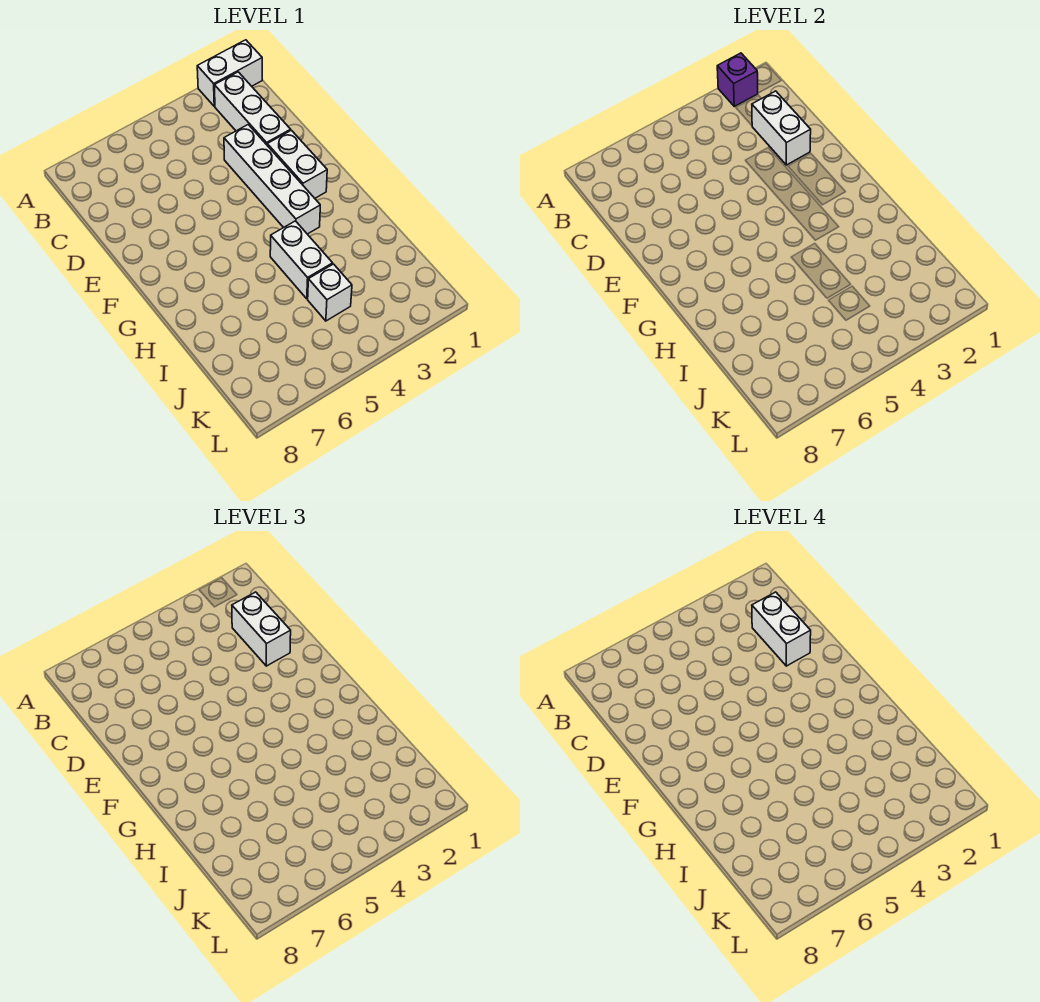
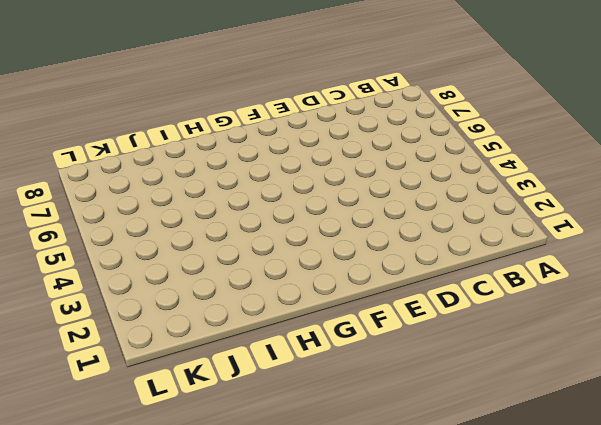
none -> white brick A1:A2 level 1
none -> white brick B2:D2 level 1

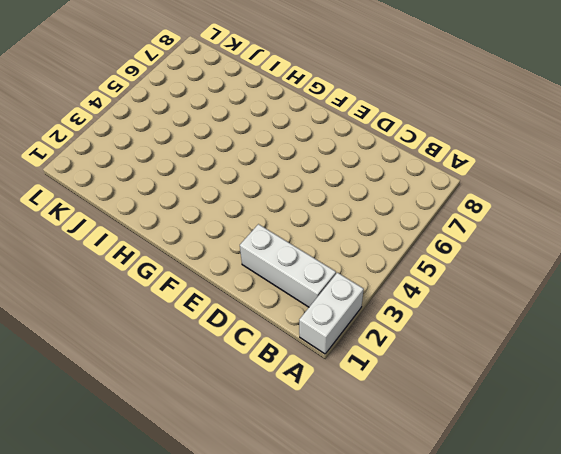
none -> white brick D3:G3 level 1
none -> white brick E2:F2 level 1

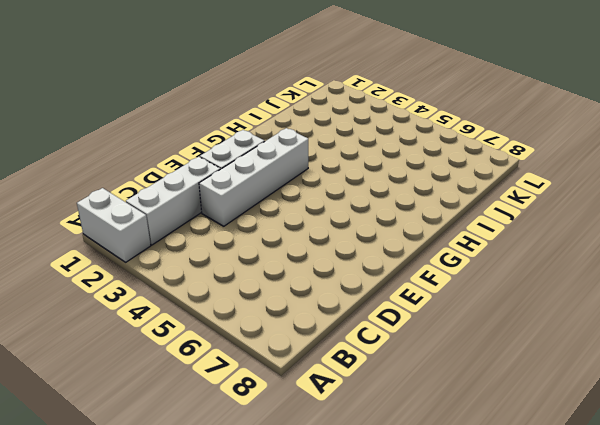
none -> white brick H4:I4 level 1
none -> white brick J4 level 1

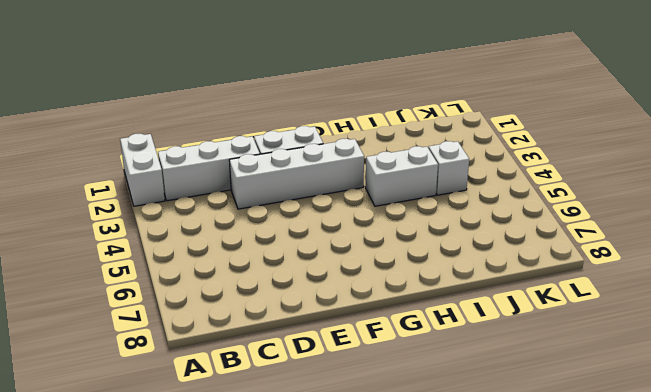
none -> purple brick A2 level 2
none -> white brick C2:D2 level 2

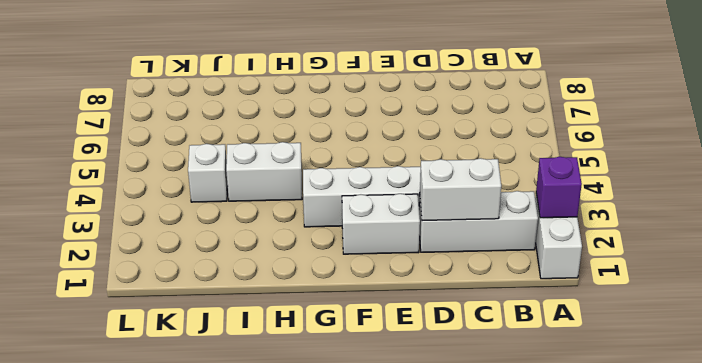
none -> white brick C2:D2 level 3
none -> white brick C2:D2 level 4

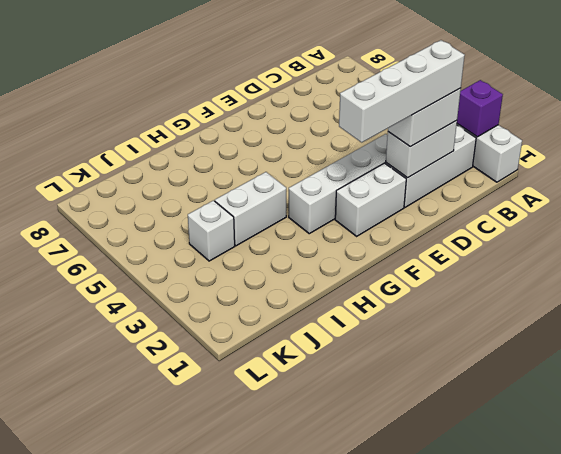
white brick C2:F2 level 4 -> white brick C2:D2 level 4

